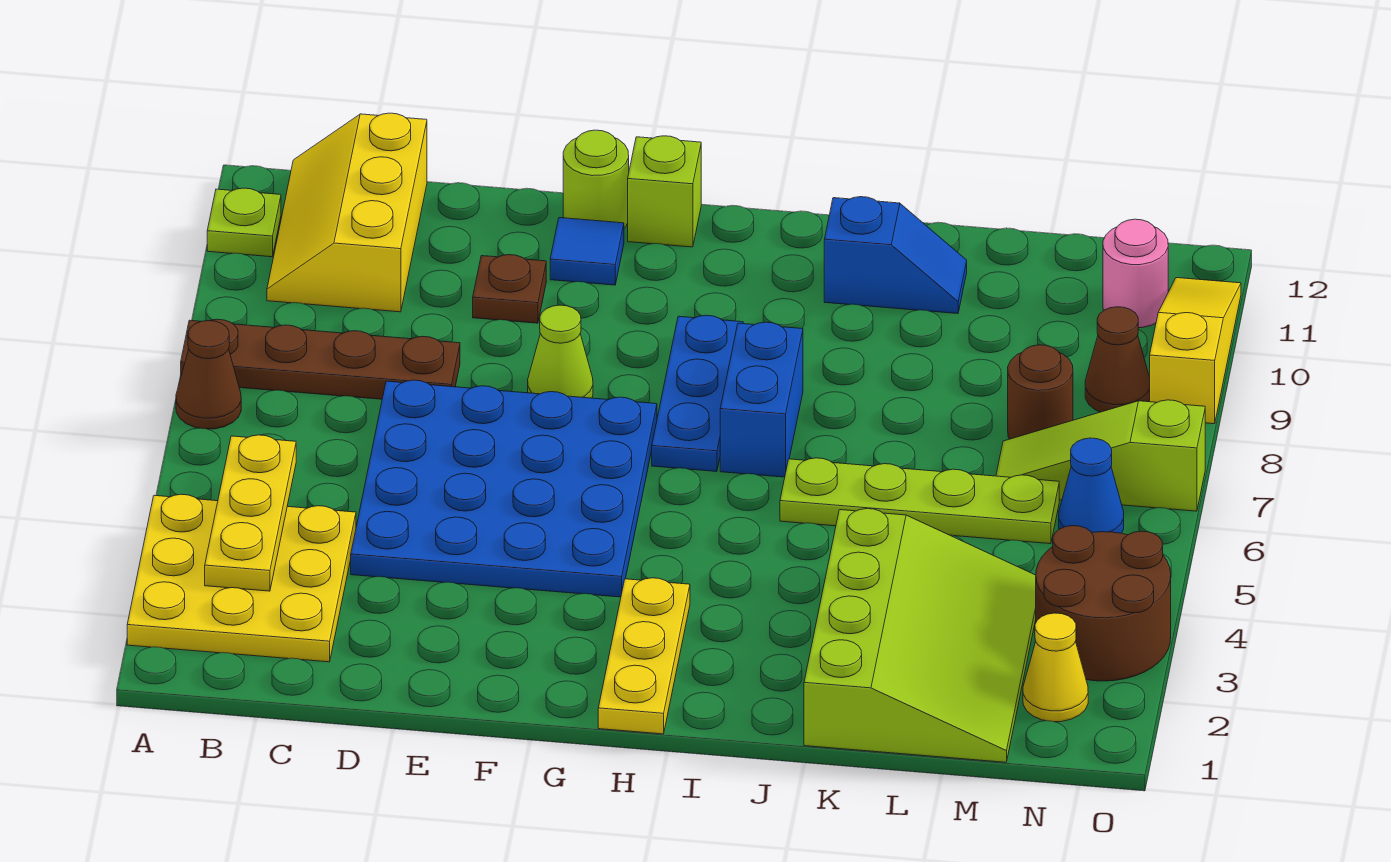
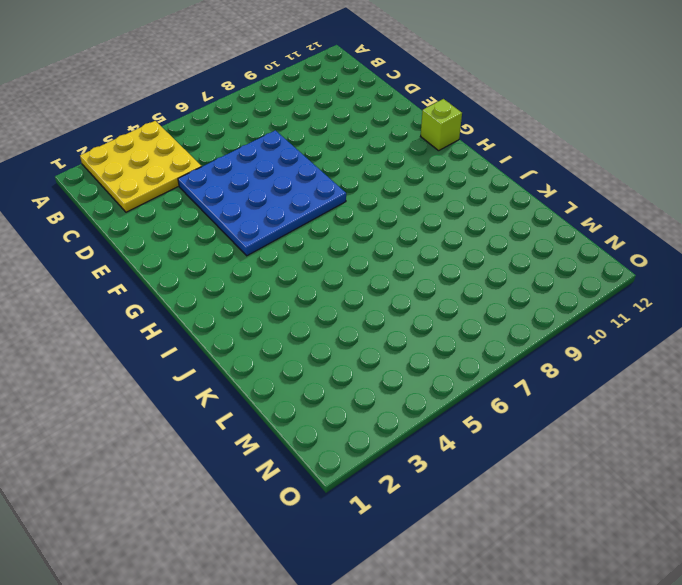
none -> brown cone A7 level 1
none -> brown plate A8:D8 level 1
none -> lime plate A11 level 1

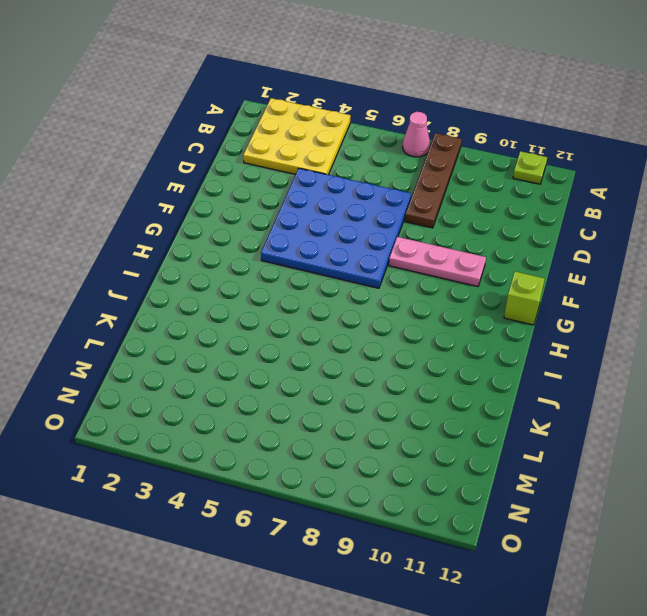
pink cone A7 level 1 -> brown cone A7 level 1
pink plate F8:F10 level 1 -> lime cone F8 level 1
none -> yellow slope B10:C12 level 1 top C
none -> brown plate E10 level 1
none -> blue tile F11 level 1

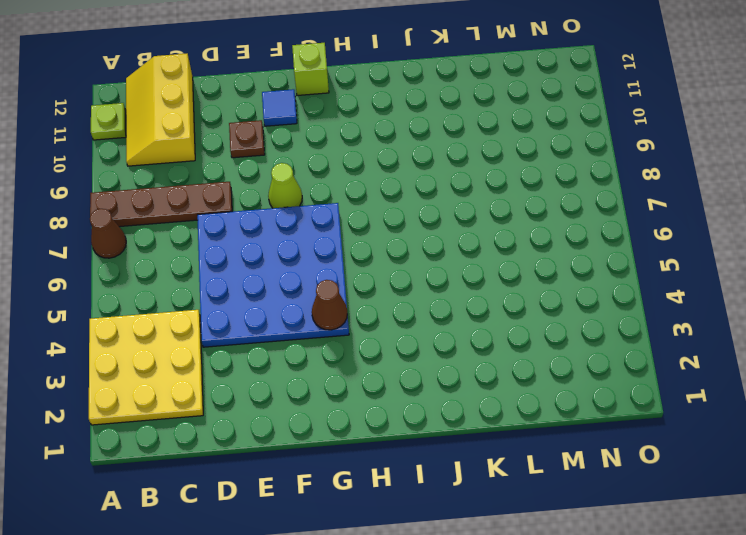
brown cone G4 level 2 -> brown cone N9 level 1
none -> lime round brick F12 level 1
none -> yellow plate H1:H3 level 1
none -> blue plate H7:H9 level 1

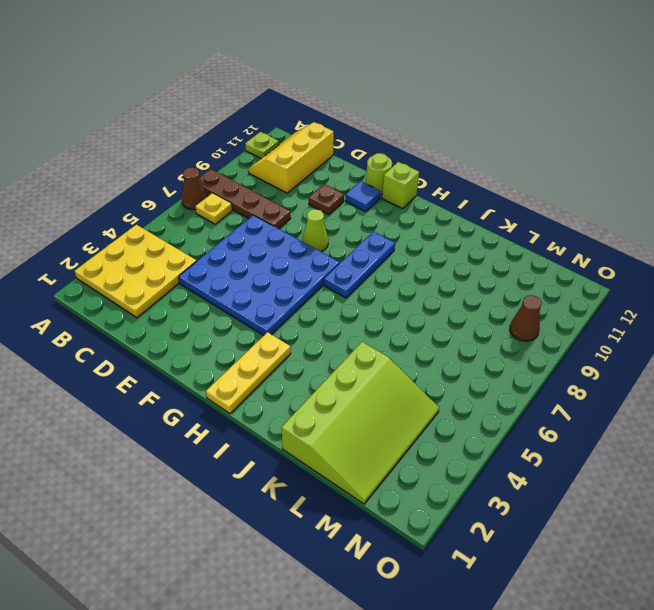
yellow plate B7 level 1 -> none
none -> blue brick I7:I8 level 1
none -> lime plate J6:M6 level 1
none -> blue slope J11:K11 level 1 top J

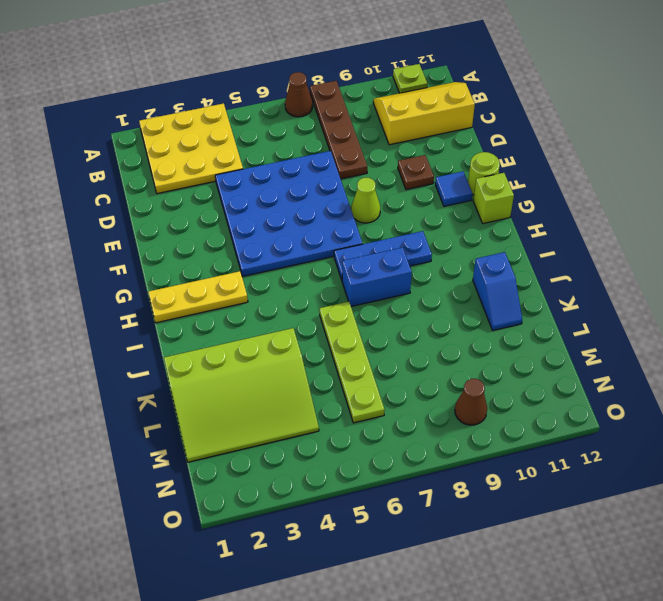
none -> lime slope M7:O7 level 1 top O
none -> brown round brick M8 level 1
none -> yellow cone N2 level 1

